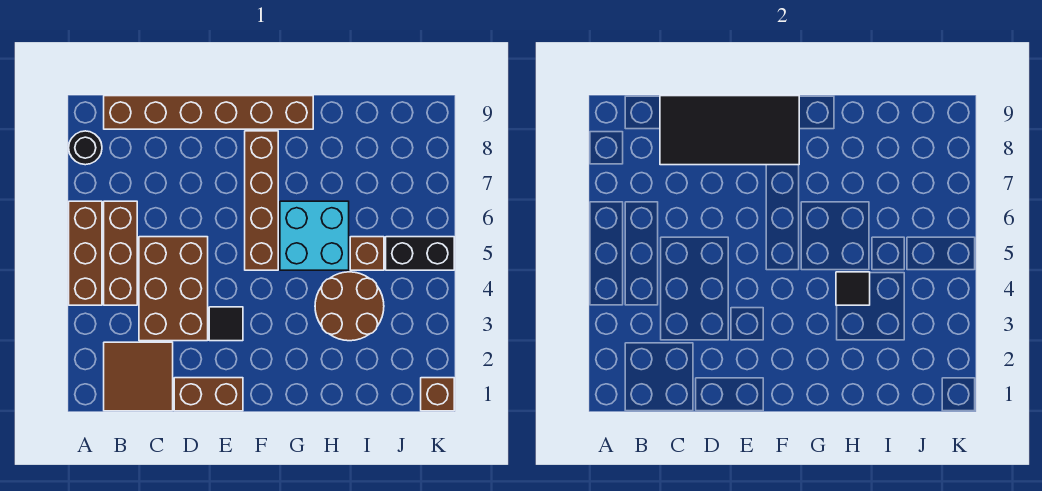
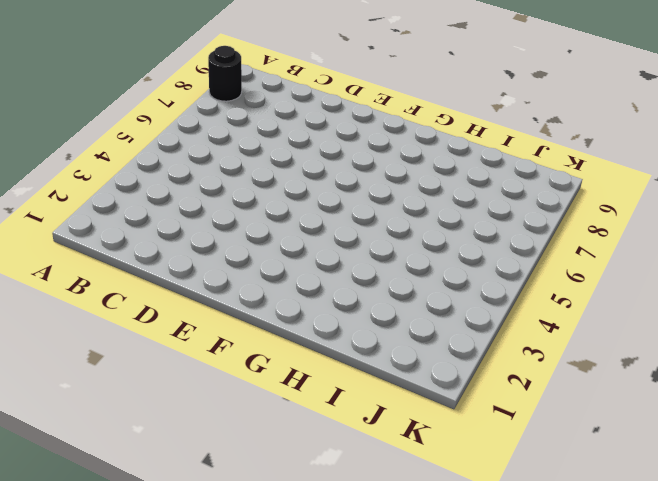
none -> brown brick A4:A6 level 1
none -> brown tile B1:C2 level 1
none -> brown brick B4:B6 level 1

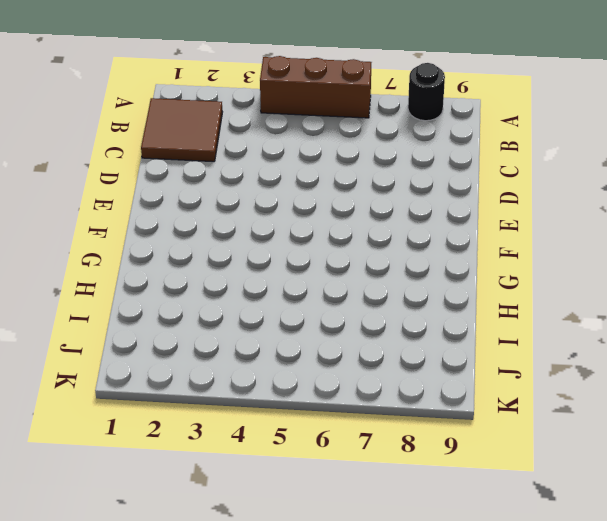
none -> brown brick B4:B6 level 1
none -> brown brick B9:G9 level 1
none -> brown brick C3:D5 level 1

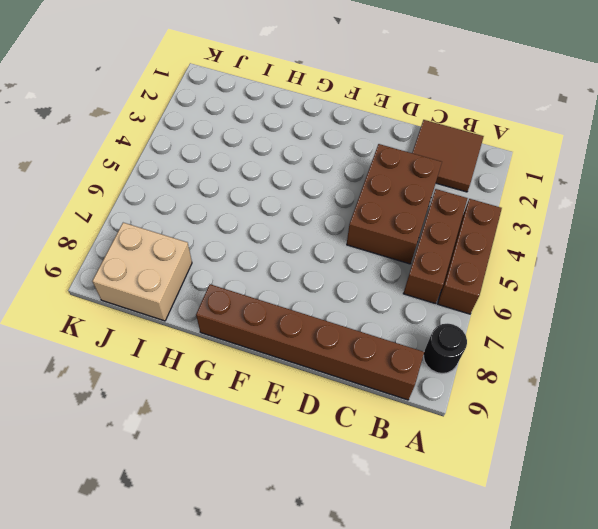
tan brick I8:J9 level 1 -> none
none -> brown brick D1:E1 level 1
none -> black tile E3 level 1
none -> brown brick F5:F8 level 1

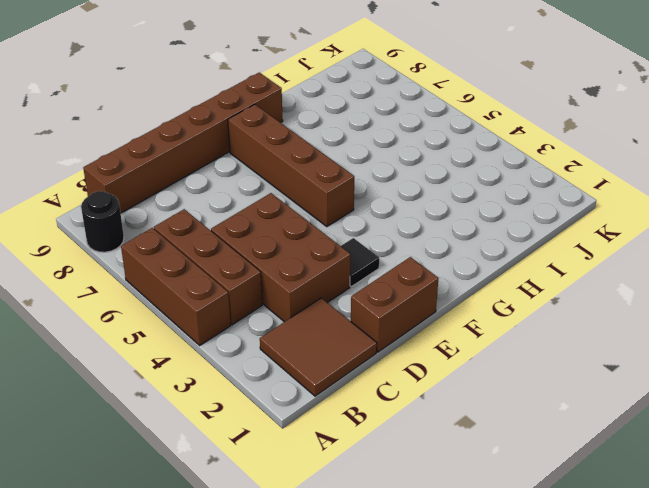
none -> cyan brick G5:H6 level 1
none -> brown round brick H3:I4 level 1
none -> brown brick I5 level 1

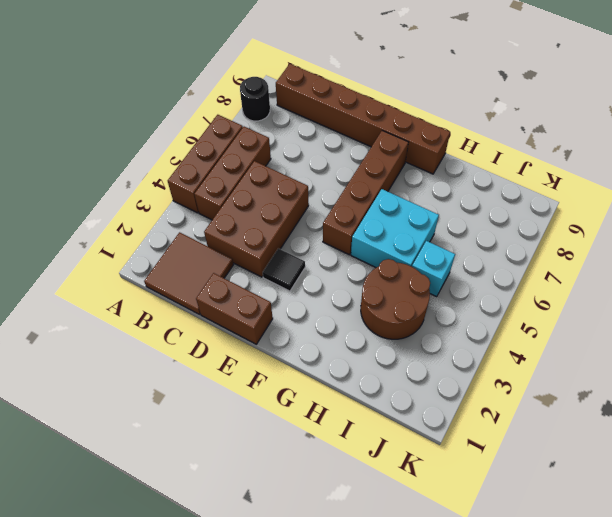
cyan brick I5 level 1 -> brown brick I5 level 1
none -> black brick J5:K5 level 1
none -> brown brick K1 level 1
none -> black tile C8:F9 level 2

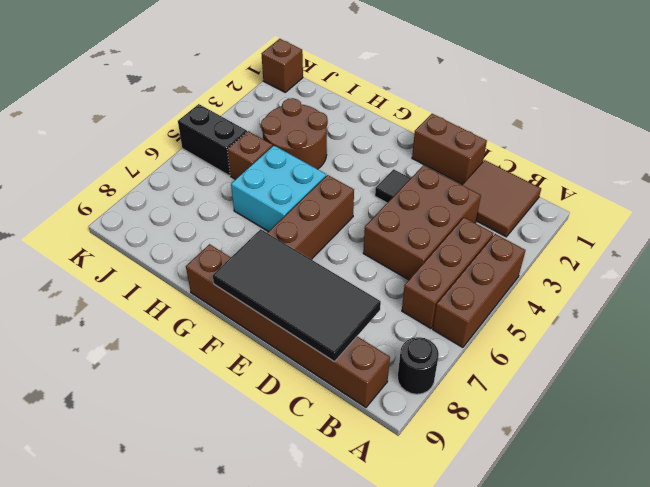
none -> black tile H4 level 2

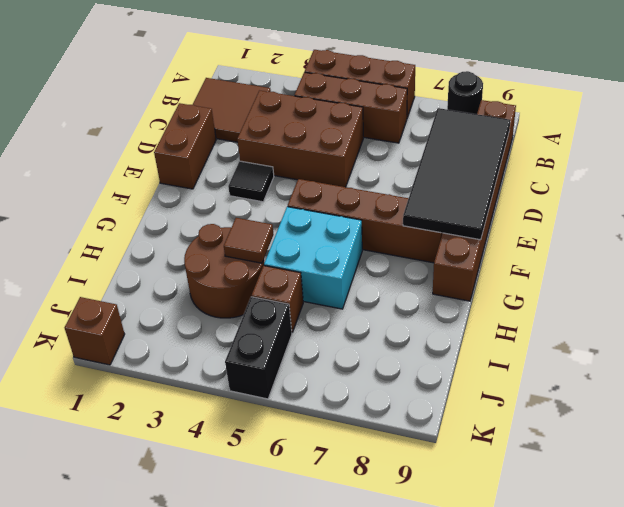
brown tile H4 level 2 -> black tile H4 level 2

